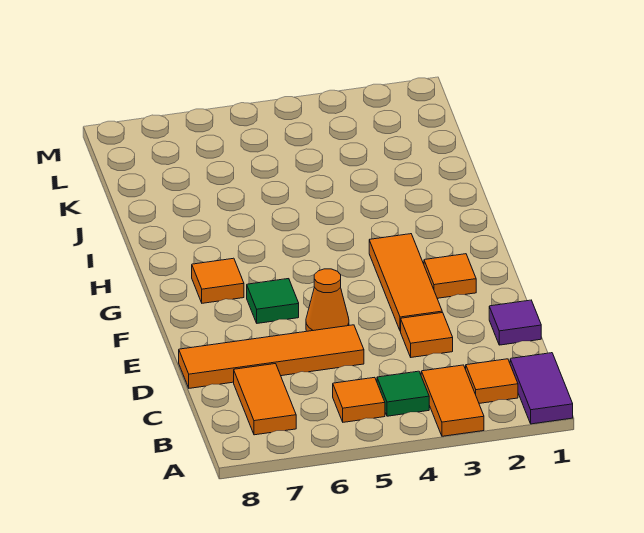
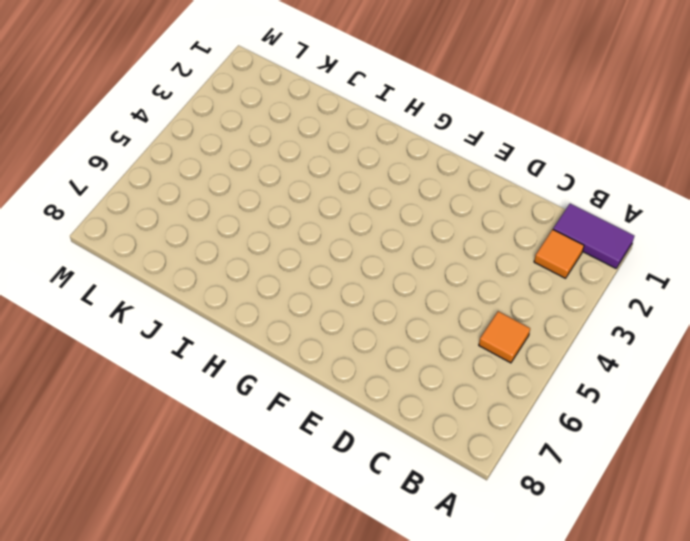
none -> orange tile A3:B3 level 1
none -> green tile B4 level 1
none -> orange tile B7:C7 level 1

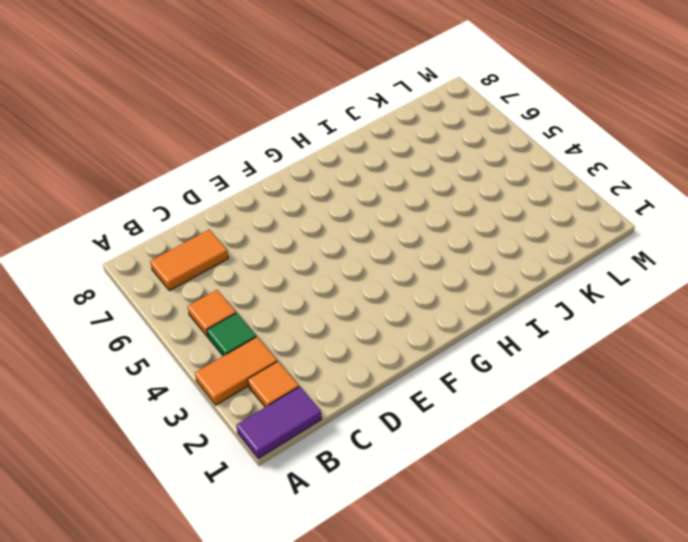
none -> purple tile D1 level 1
none -> orange tile D3 level 1
none -> orange tile D5:D8 level 1

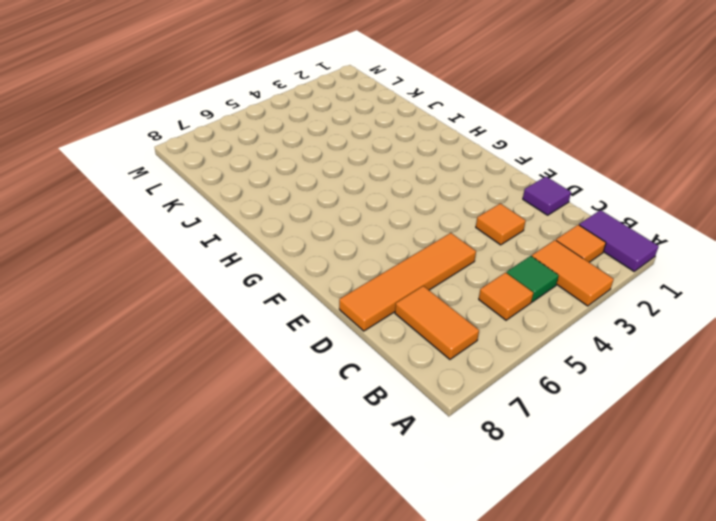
none -> orange tile E3:G3 level 1
none -> orange cone E5 level 1
none -> orange tile F2 level 1

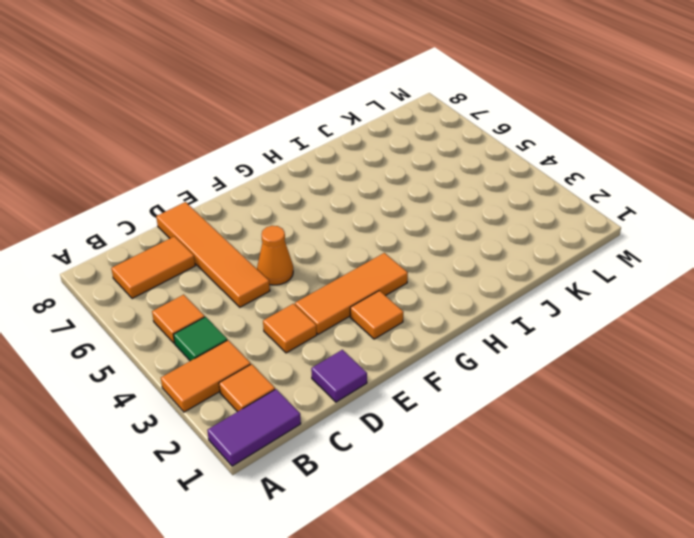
none -> green tile F6 level 1
none -> orange tile G7 level 1

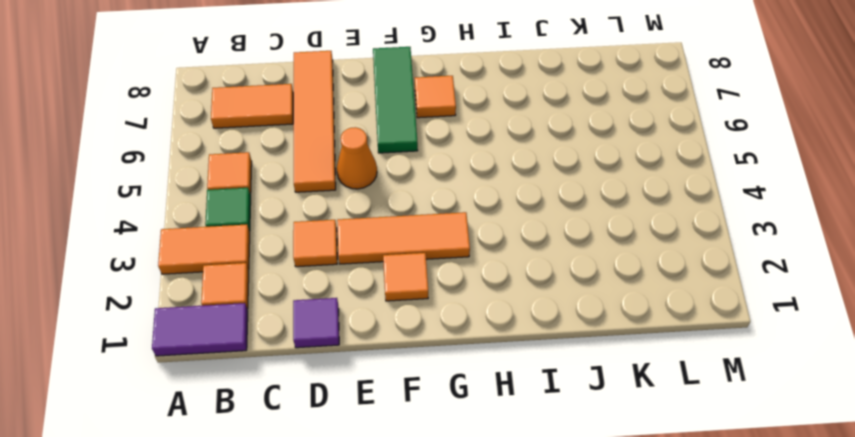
green tile F6:F8 level 1 -> green tile F6 level 1

